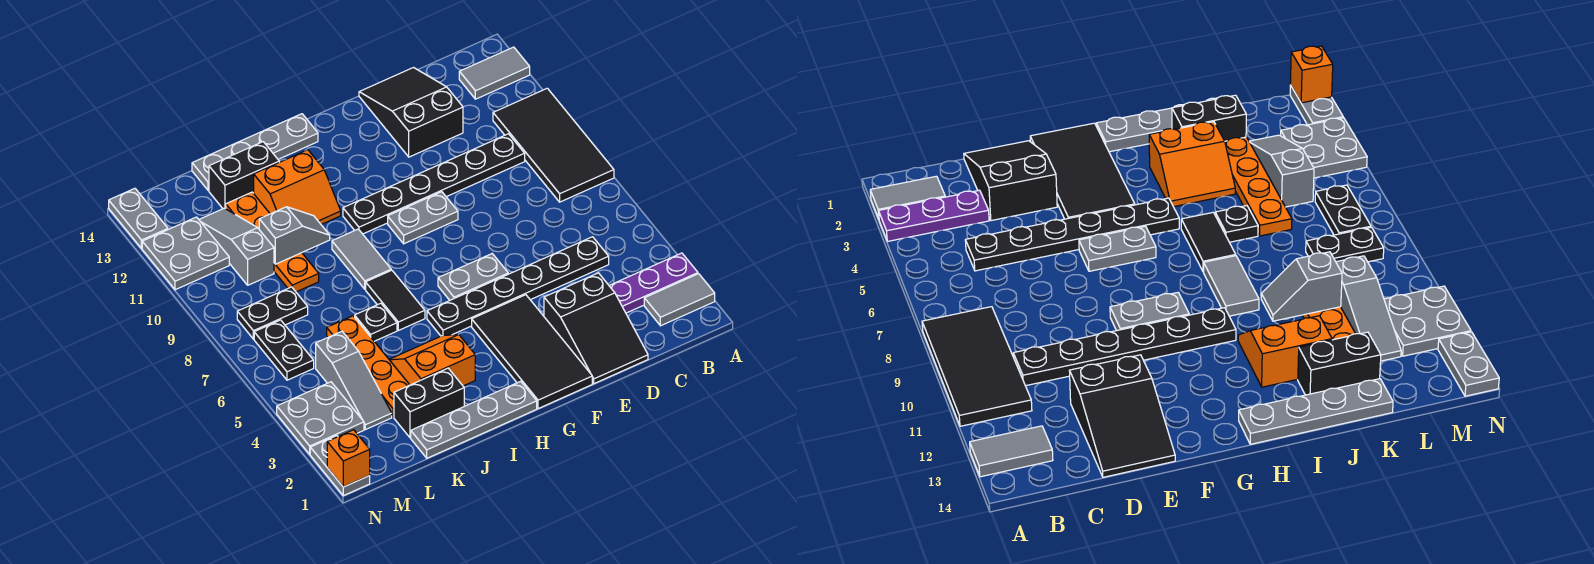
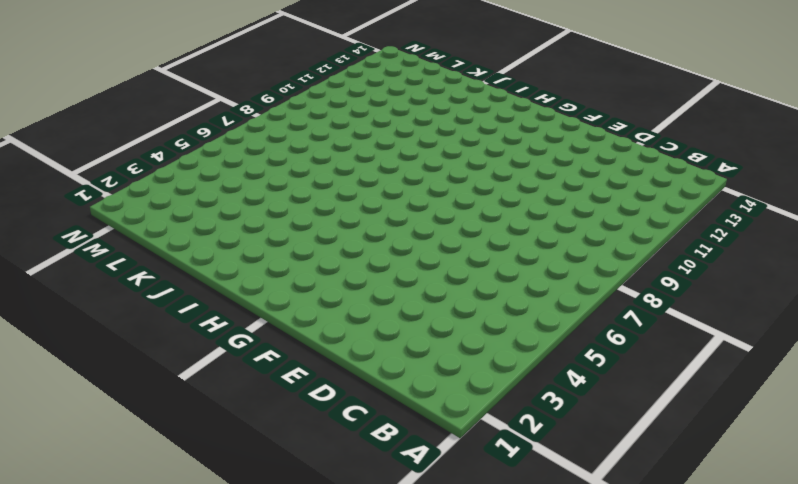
none -> grey tile A2:B2 level 1
none -> purple plate A3:C3 level 1
none -> black tile A8:B11 level 1
none -> grey tile A13:B13 level 1

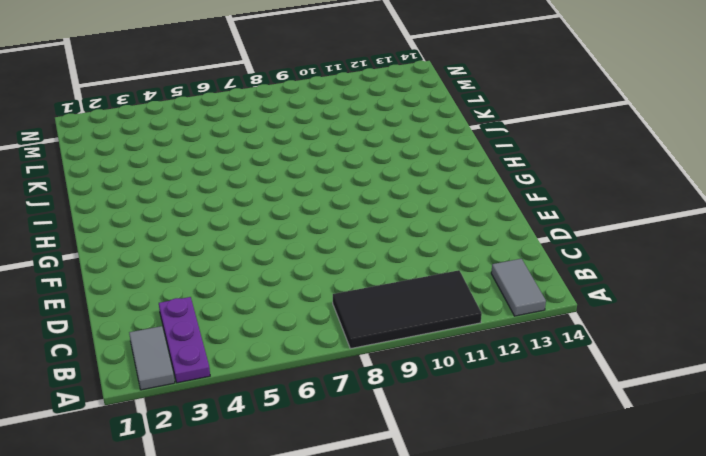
none -> black plate C5:H5 level 1
none -> black plate C10:H10 level 1
none -> black slope D1:E3 level 1 top 3
none -> black slope D12:E14 level 1 top 12

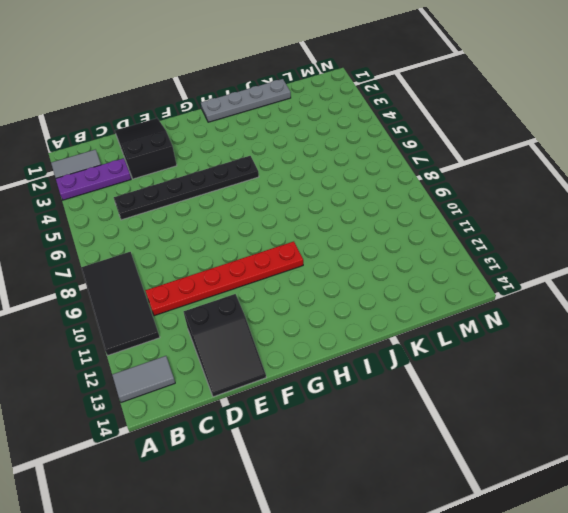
red plate C10:H10 level 1 -> black plate C10:H10 level 1
none -> black tile F1:G4 level 1
none -> grey plate F6:G6 level 1
none -> grey plate F9:G9 level 1
none -> grey plate H14:K14 level 1

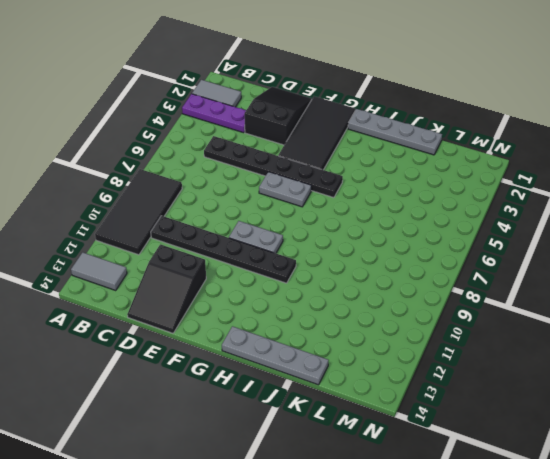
none -> orange slope I3:J4 level 1 top 3
none -> black tile I6:I7 level 1
none -> grey tile I8:I9 level 1
none -> orange slope I11:J12 level 1 top 12

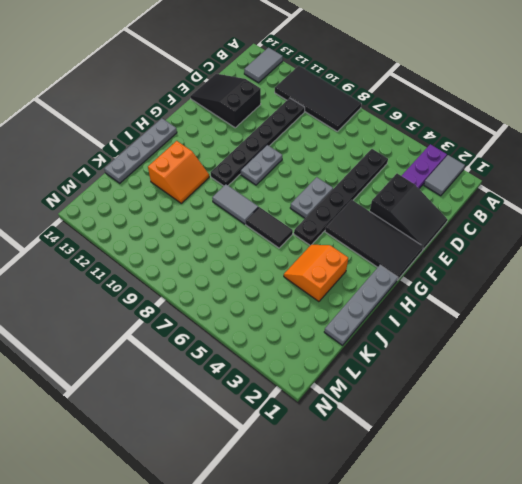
none -> black brick J2:K2 level 1
none -> black plate J6 level 1
none -> black brick J13:K13 level 1
none -> orange plate K3:K6 level 1

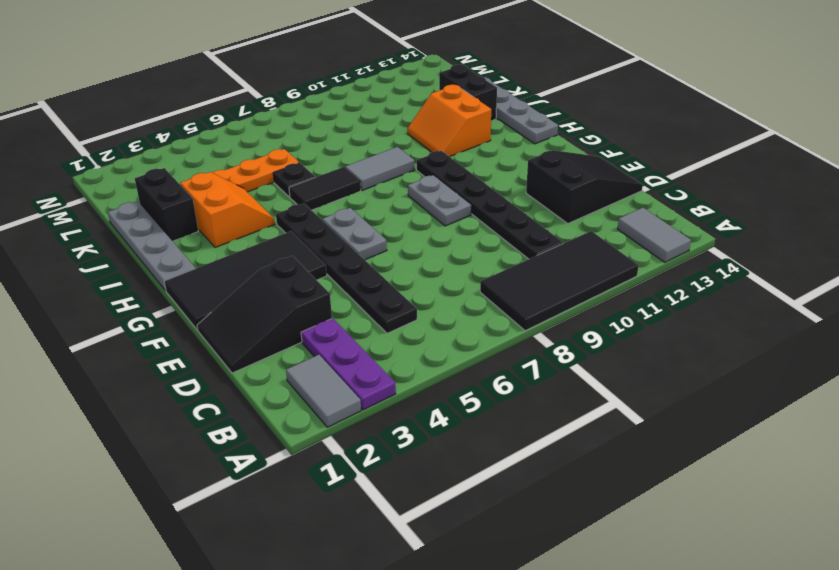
none -> orange plate K9:K12 level 1
none -> grey slope L3:L5 level 1 top 5
none -> black plate L8:M8 level 1
none -> grey slope L10:L12 level 1 top 10

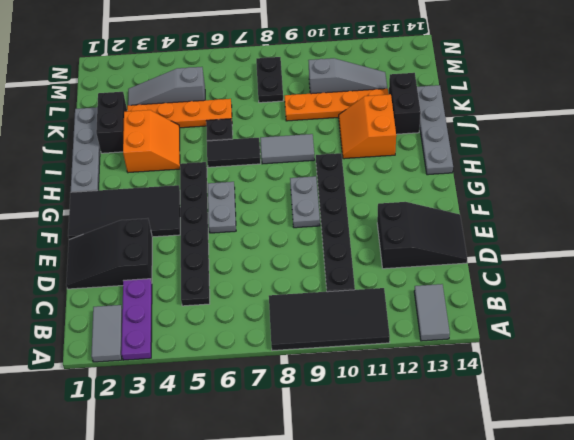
none -> grey plate M3:N4 level 1
none -> black plate M6:M7 level 1
none -> grey plate M11:N12 level 1
none -> grey plate N1:N2 level 1

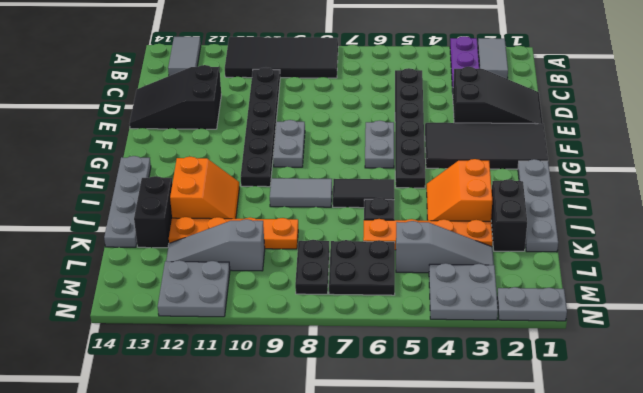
black plate L6:M7 level 1 -> black plate M6:M7 level 1
none -> grey plate N13:N14 level 1
none -> grey slope J10:K10 level 2 top K
none -> orange brick N1 level 2

